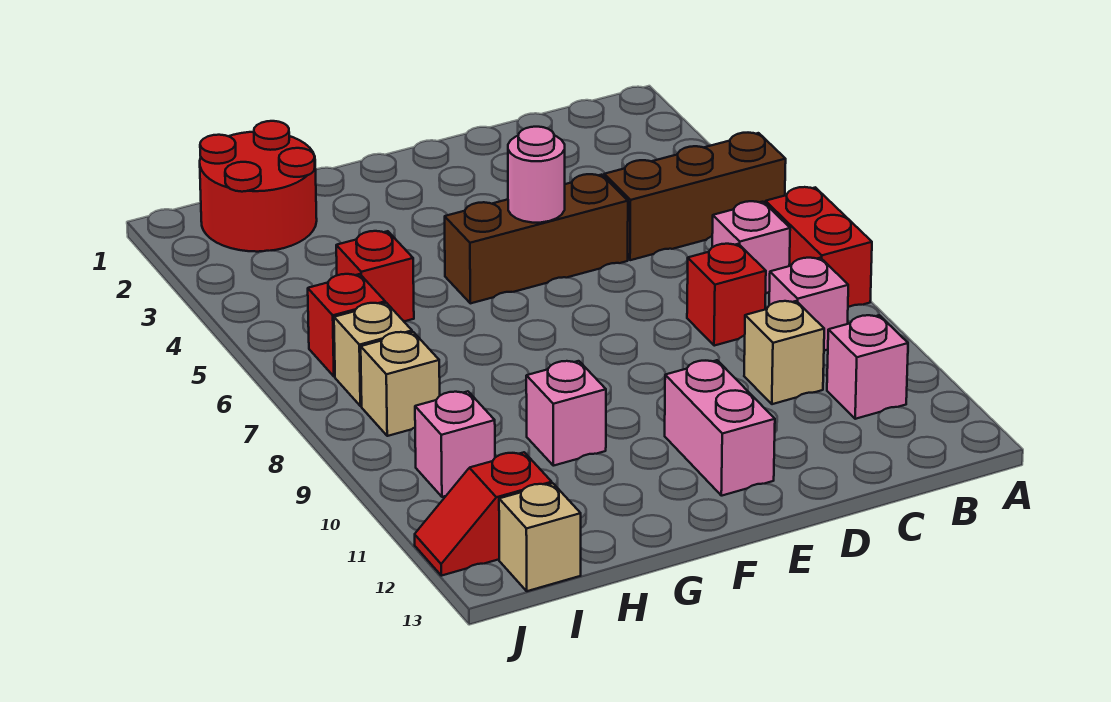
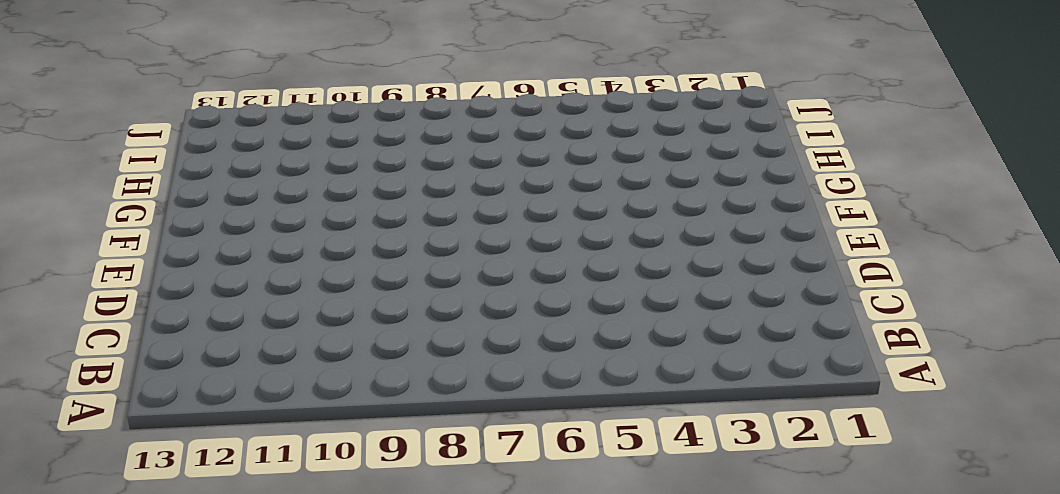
none -> brown brick A5:C5 level 1
none -> red brick A7:A8 level 1
none -> pink brick B7 level 1

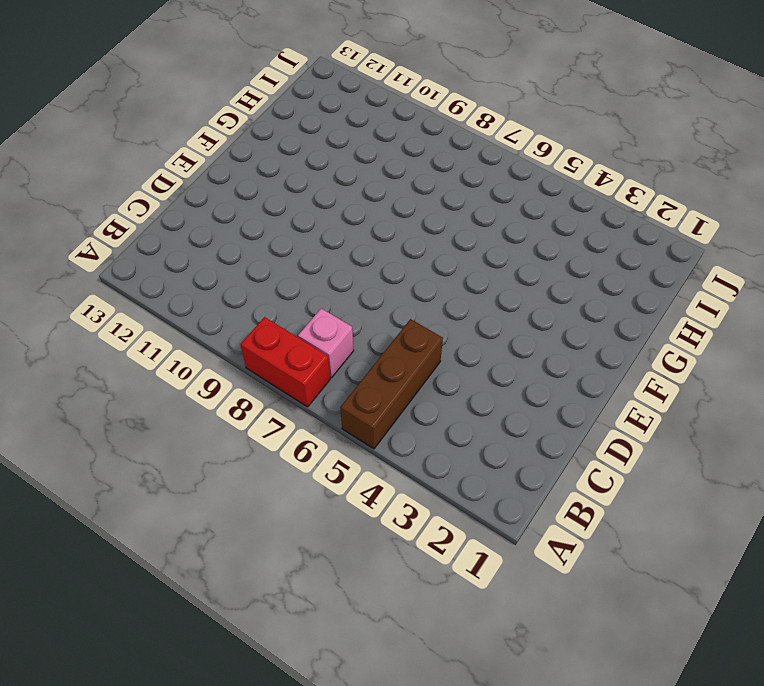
none -> pink brick B9 level 1
none -> pink brick B11 level 1
none -> red brick C8 level 1

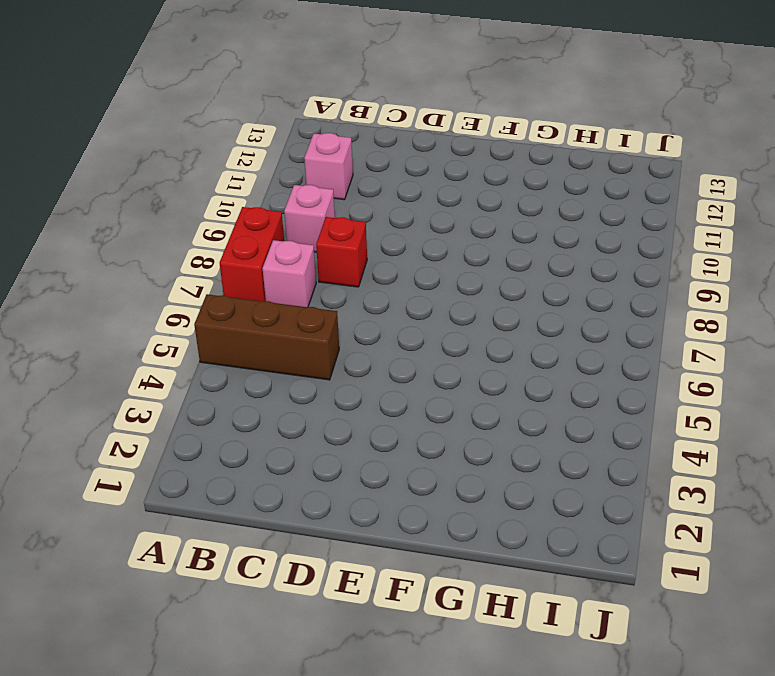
none -> tan brick C10 level 1
none -> brown brick D5:F5 level 1
none -> pink brick E11:E12 level 1

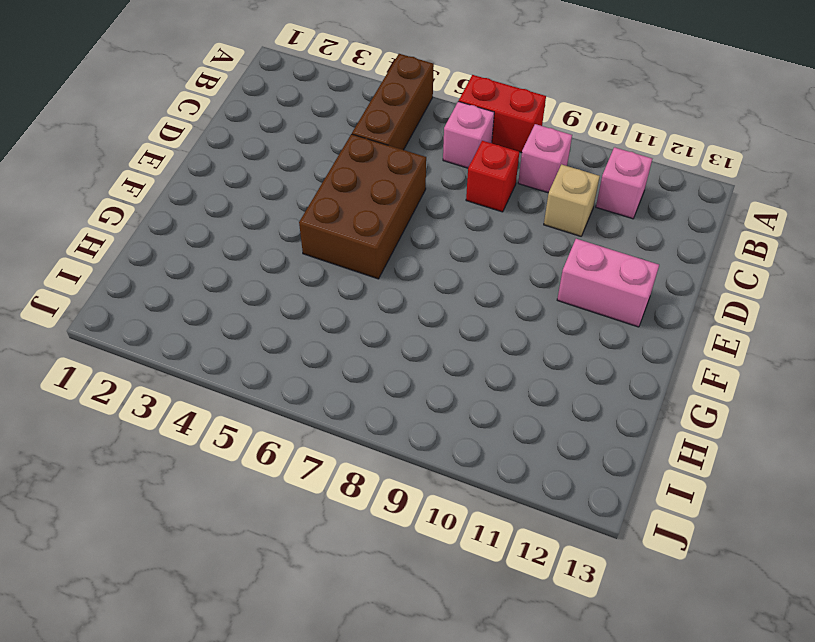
brown brick D5:F6 level 1 -> brown brick D5:F5 level 1
none -> pink brick G10 level 1
none -> red round brick H1:I2 level 1
none -> red brick H5 level 1

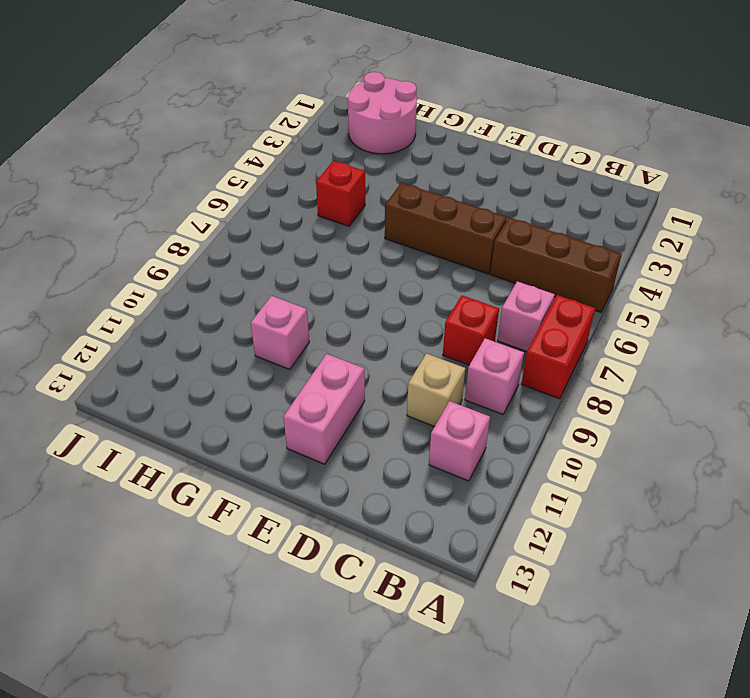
pink round brick H1:I2 level 1 -> red round brick H1:I2 level 1
none -> red brick I6 level 1
none -> tan brick I7 level 1
none -> tan brick I8 level 1

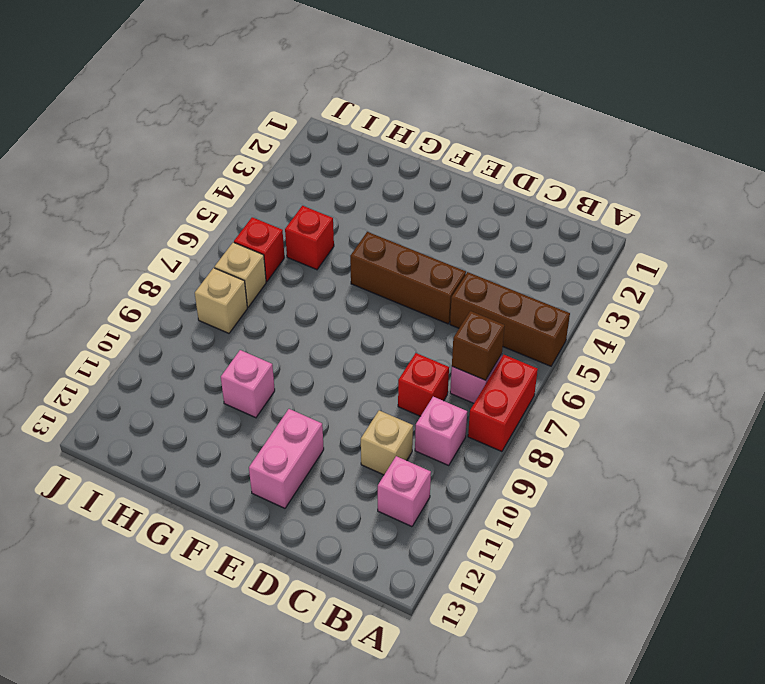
brown brick B7 level 2 -> none
none -> red round brick H1:I2 level 1
none -> pink brick I10 level 1
none -> red slope I12:J12 level 1 top I

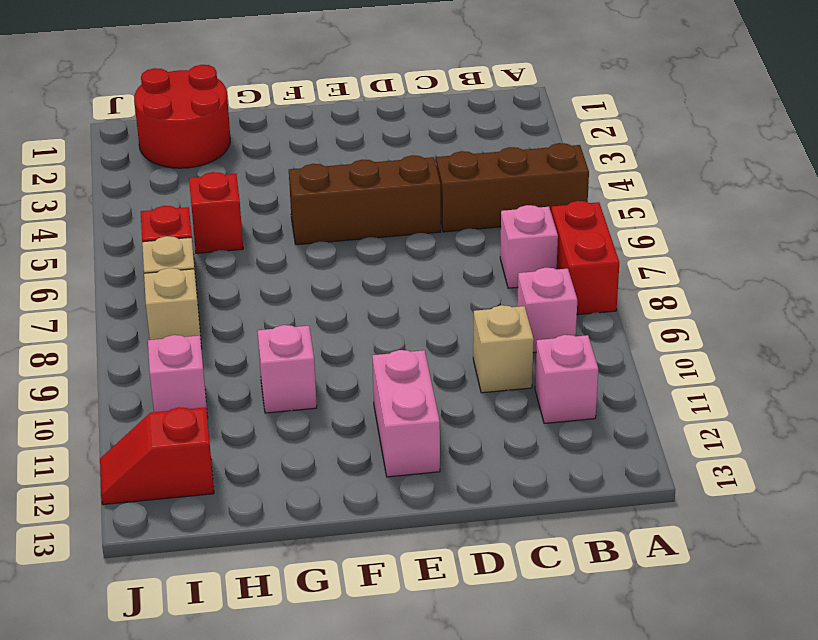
none -> red brick C8 level 1
none -> tan brick I13 level 1
none -> pink round brick E5 level 2

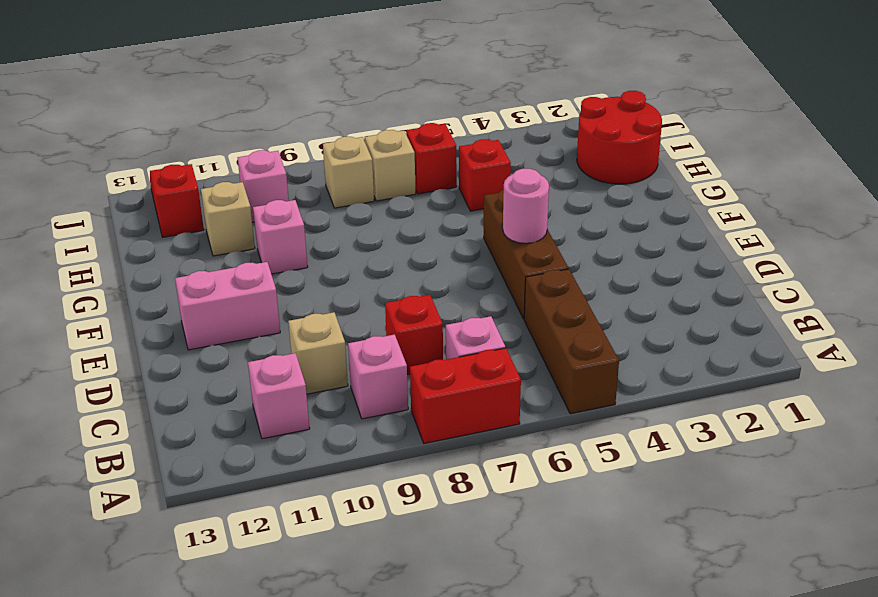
tan brick H11 level 1 -> tan brick I13 level 1

